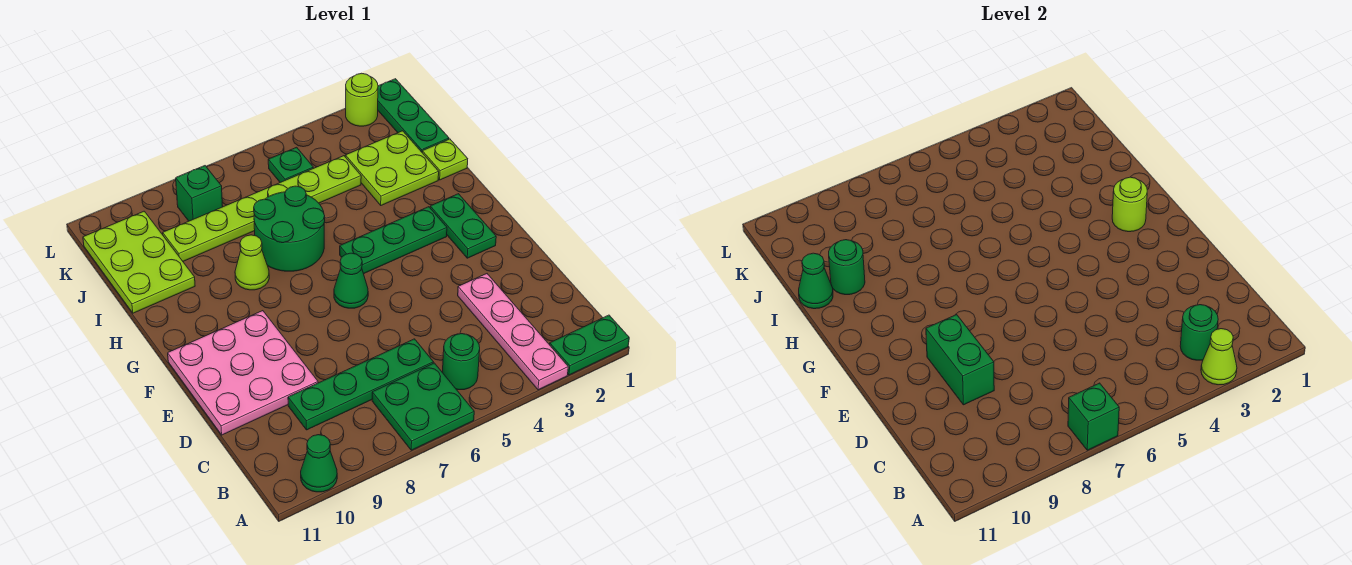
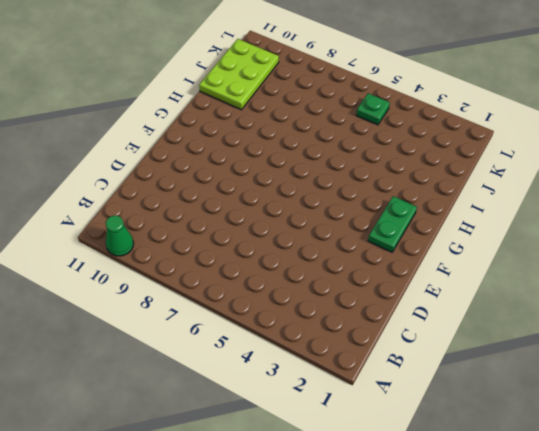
none -> green plate A1:A2 level 1
none -> pink plate A3:D3 level 1
none -> green plate A6:B7 level 1

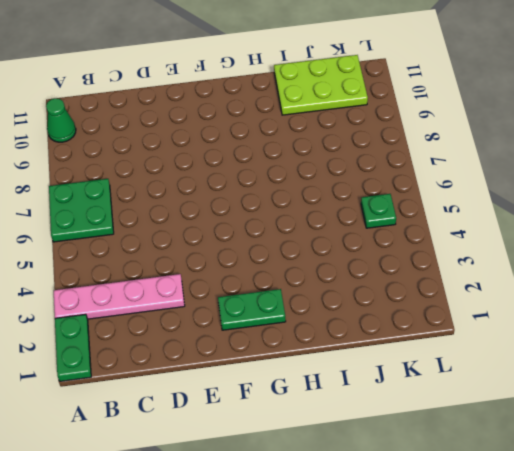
none -> green round brick B5 level 1
none -> green plate C6:C9 level 1
none -> pink plate D9:F11 level 1

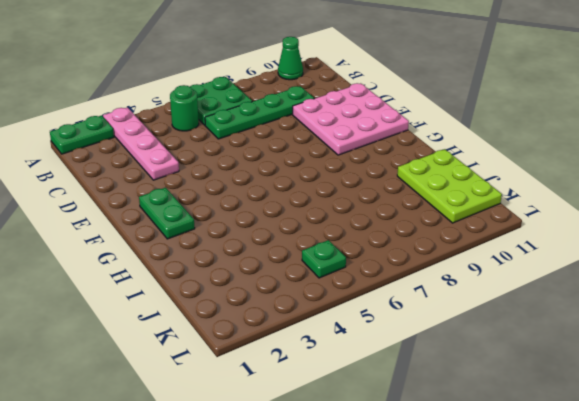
none -> green cone F6 level 1
none -> green plate G3:G5 level 1
none -> green round brick H6:I7 level 1

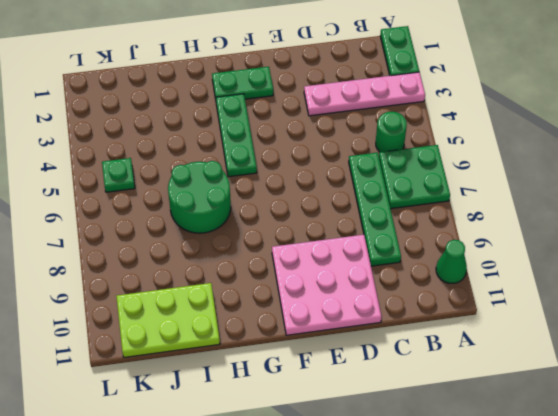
none -> green cone F6 level 1
none -> lime cone H8 level 1
none -> lime plate I1 level 1

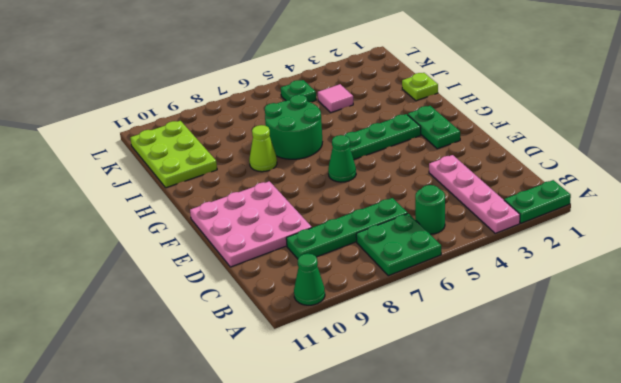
pink tile J4 level 1 -> lime plate J4:J9 level 1
none -> lime plate I2:J3 level 1
none -> green plate J1:L1 level 1
none -> green brick K8 level 1

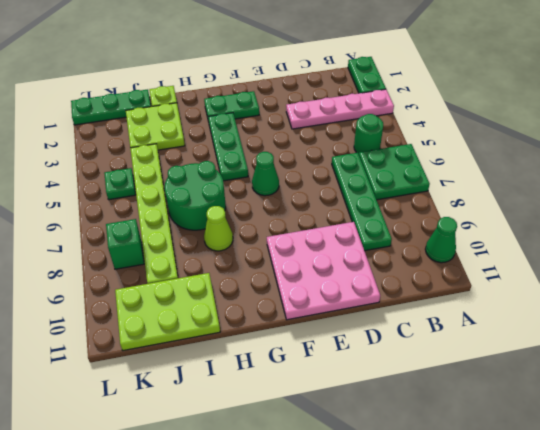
none -> lime round brick L2 level 1
none -> lime cone A3 level 2
none -> green brick A7 level 2

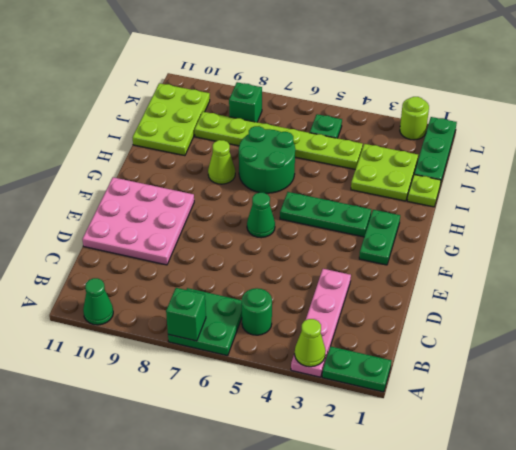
none -> green plate C6:C9 level 1
none -> green round brick B3 level 2
none -> green brick D9:E9 level 2

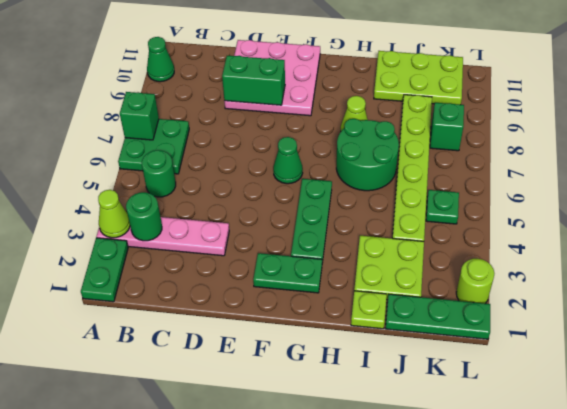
none -> green plate C6:C9 level 1
none -> lime round brick G2 level 2
none -> green round brick I10 level 2

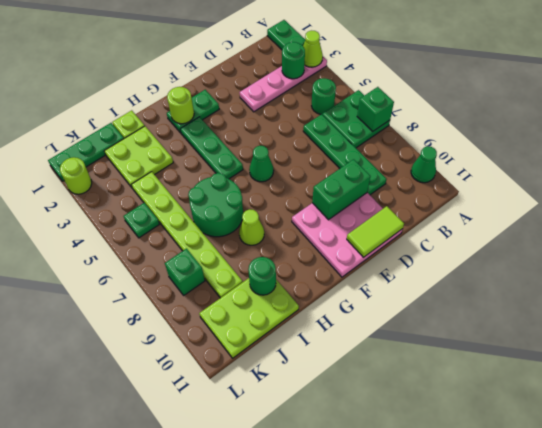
lime tile D11:E11 level 2 -> none
none -> green cone I11 level 2

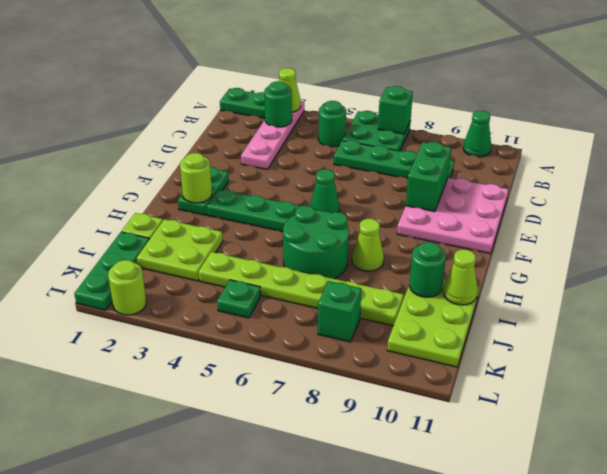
lime cone I11 level 2 -> green cone I11 level 2

